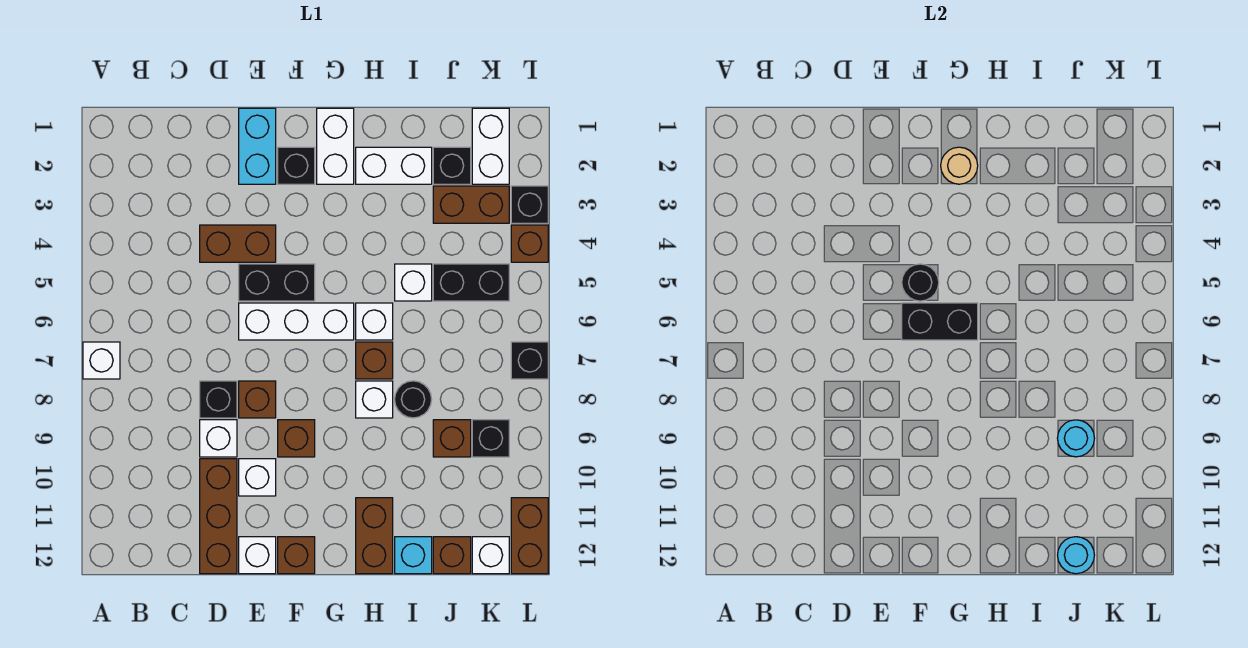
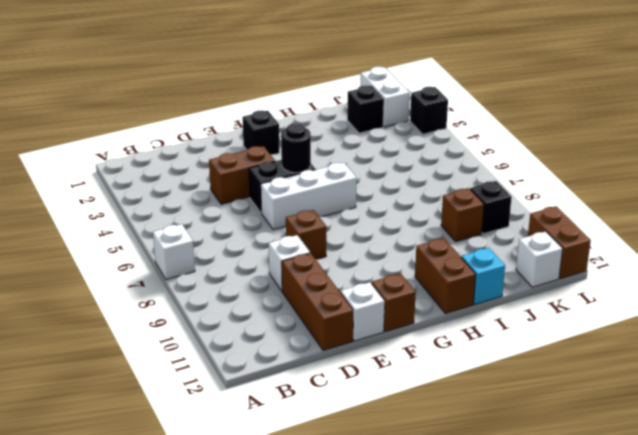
none -> black brick D8 level 1
none -> cyan brick E1:E2 level 1
none -> white brick E10 level 1
none -> brown brick F9 level 1

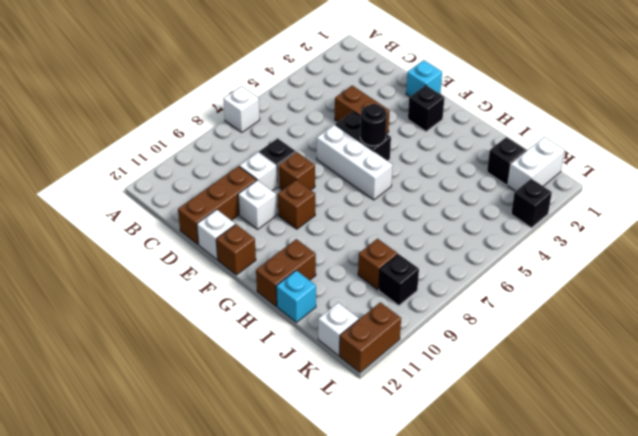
cyan brick E1 level 1 -> cyan brick E1:E2 level 1
none -> white brick G1:G2 level 1
none -> white brick H2:I2 level 1
none -> white brick H6 level 1
none -> brown brick H7 level 1

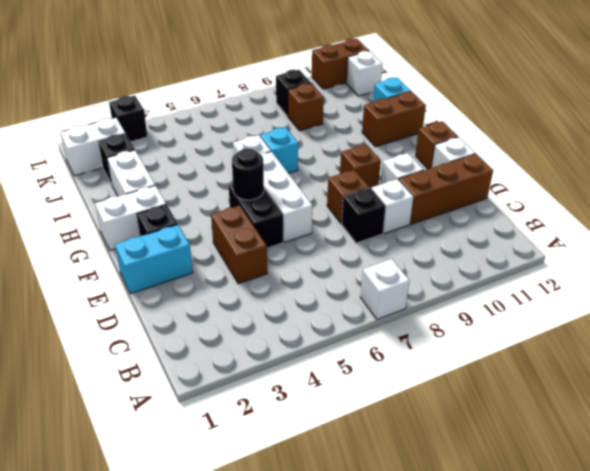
cyan brick H7 level 1 -> brown brick H7 level 1
none -> white brick H8 level 1
none -> white brick I5 level 1
none -> black round brick I8 level 1
none -> brown brick J3:K3 level 1

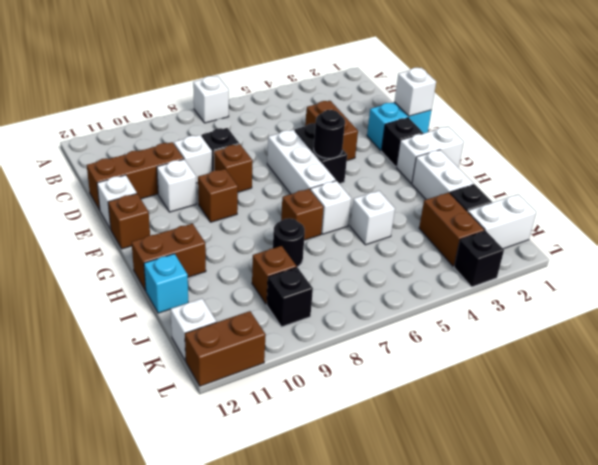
white brick E1 level 2 -> white brick H8 level 1
none -> black brick J5:K5 level 1
none -> brown brick J12 level 1
none -> brown brick L4 level 1
none -> black brick L7 level 1

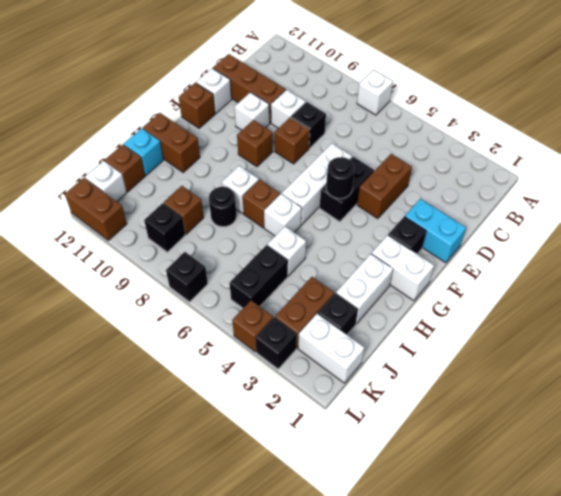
none -> black brick F6:G6 level 2
none -> tan round brick G2 level 2
none -> cyan round brick J9 level 2
none -> cyan round brick J12 level 2

